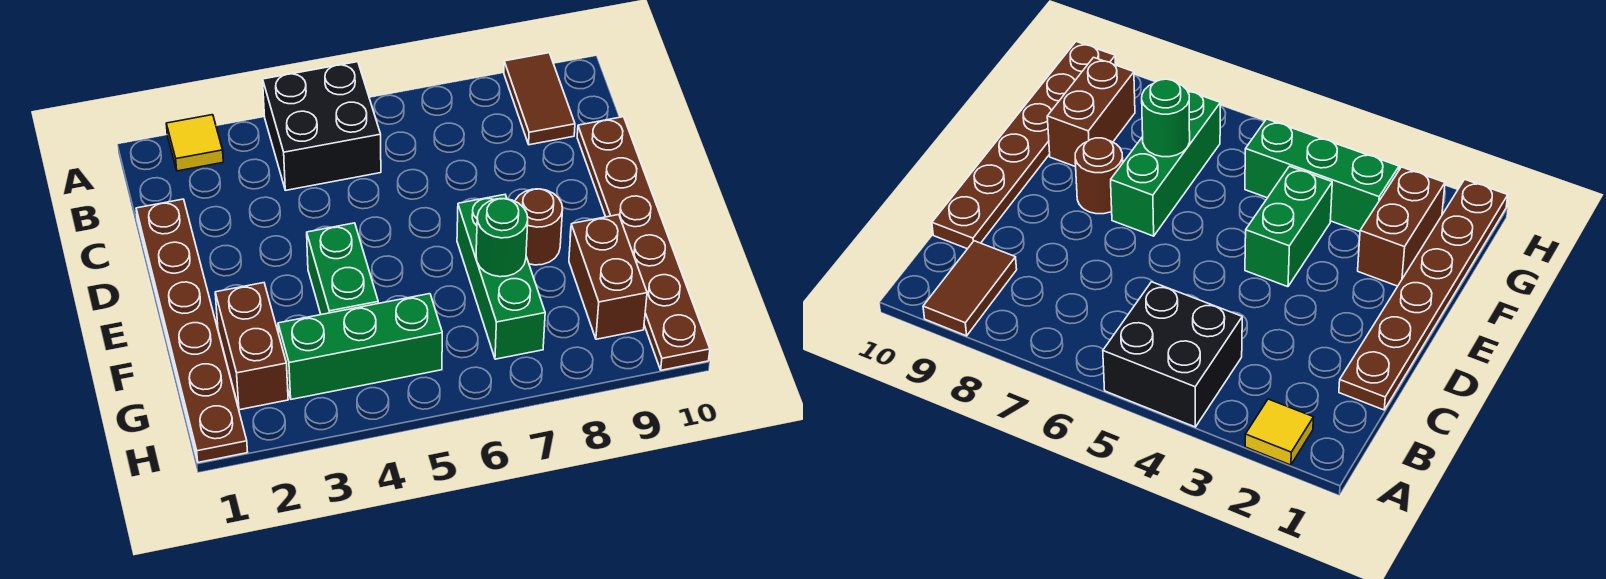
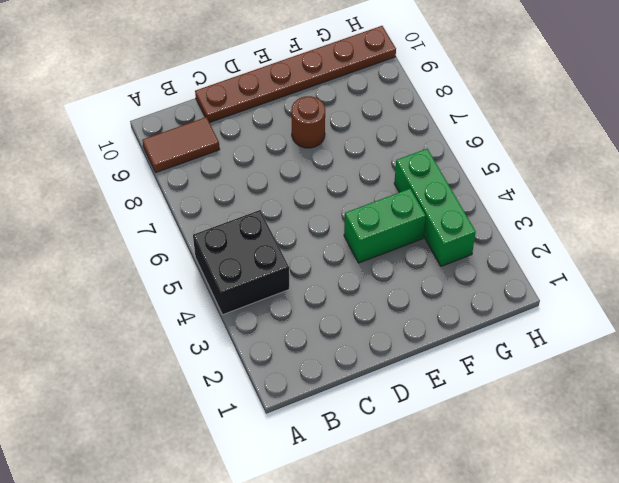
none -> yellow tile A2 level 1
none -> brown plate C1:H1 level 1
none -> green brick E7:G7 level 1

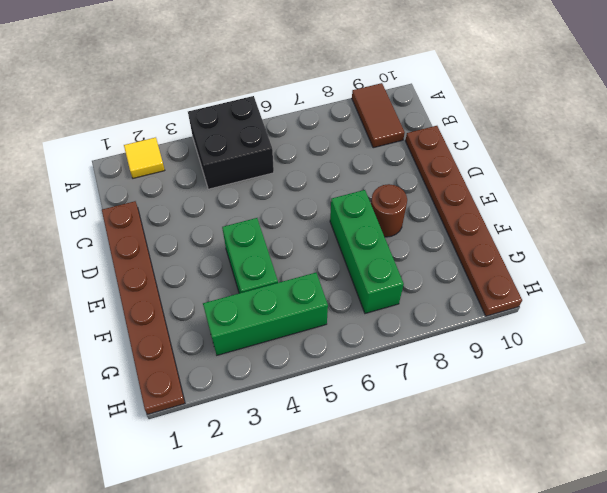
none -> brown brick F2:G2 level 1
none -> brown brick F9:G9 level 1
none -> green round brick F7 level 2

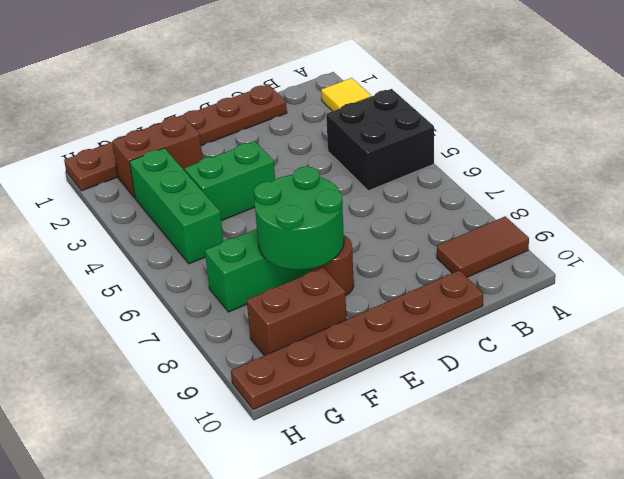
green round brick E7:F8 level 2 -> green round brick F7 level 2

